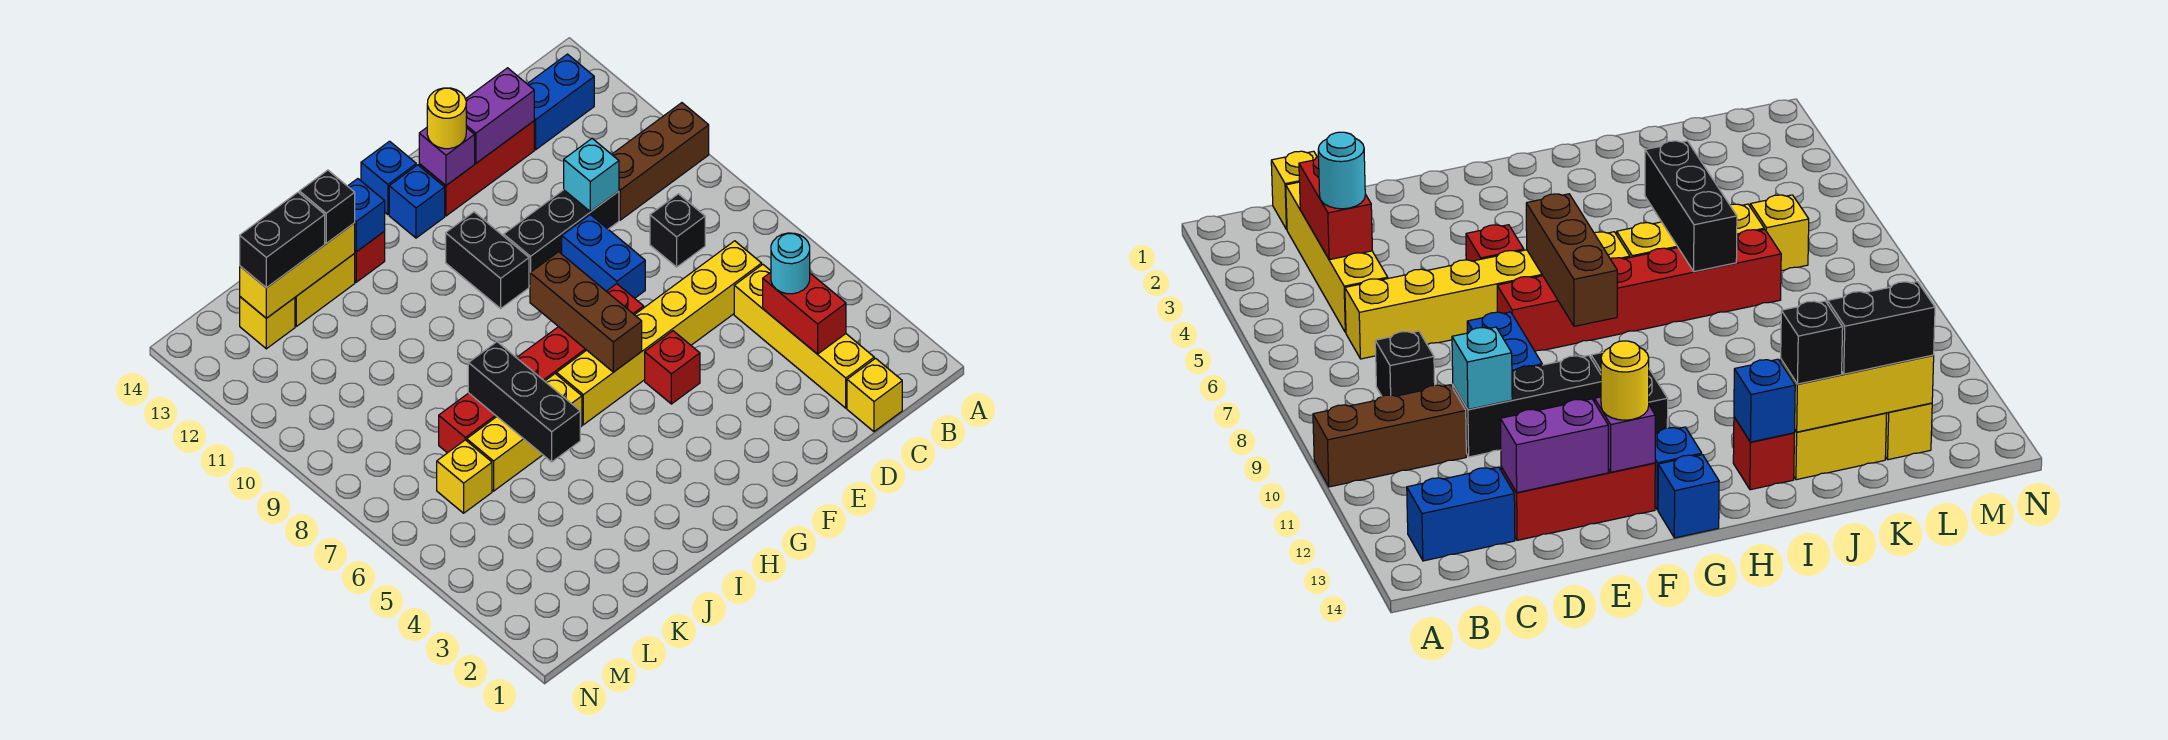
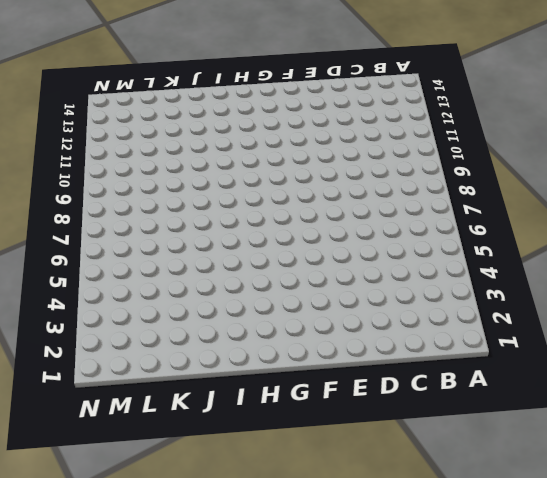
none -> brown brick A10:C10 level 1
none -> blue brick B13:C13 level 1
none -> yellow brick C1 level 1
none -> yellow brick C2:C5 level 1

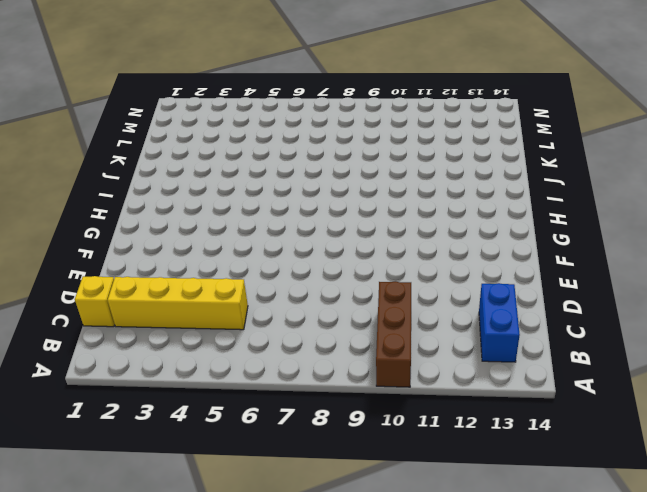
none -> yellow brick C6:H6 level 1
none -> black brick C8 level 1
none -> black brick D10:F10 level 1
none -> red brick D13:F13 level 1

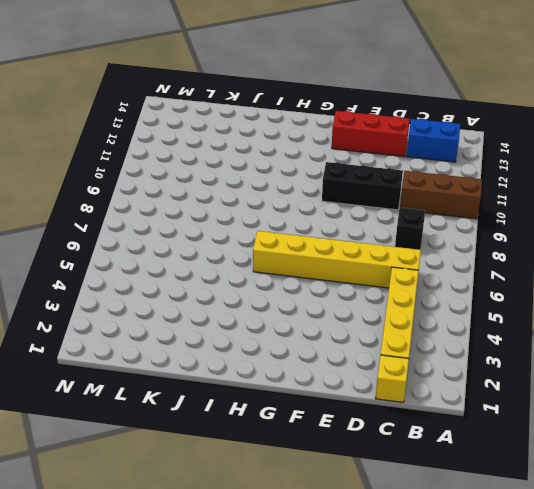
none -> blue brick E8:E9 level 1
none -> red brick F5 level 1
none -> red brick F7:K7 level 1
none -> black brick G10:G11 level 1

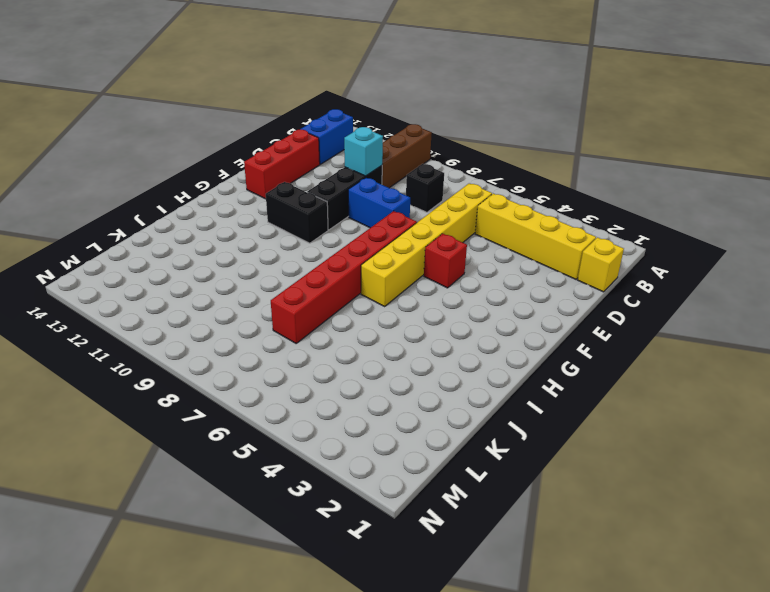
none -> blue brick G13 level 1
none -> blue brick G14 level 1
none -> yellow brick I6:K6 level 1
none -> red brick I13 level 1

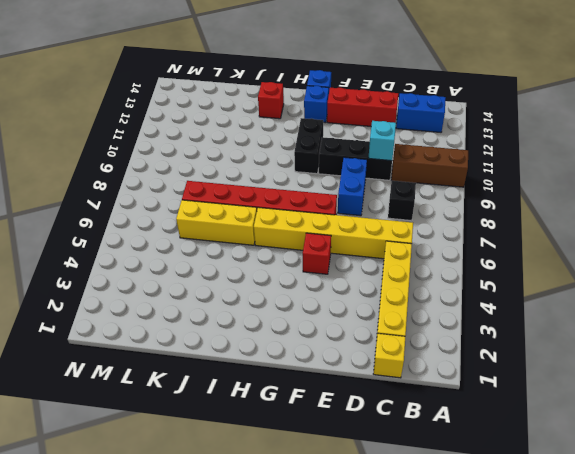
none -> yellow brick J13:K13 level 1
none -> yellow brick L6 level 1
none -> yellow brick L13 level 1
none -> red brick C3:C4 level 2

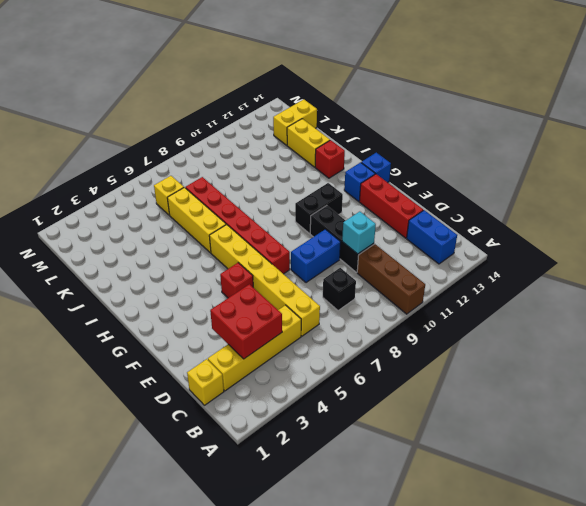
red brick C3:D4 level 2 -> red brick C3:C4 level 2
yellow brick L13:L14 level 1 -> yellow brick L13 level 1
none -> purple brick D13:E13 level 2
none -> purple brick F13 level 2
none -> brown brick G6:G8 level 2
none -> blue brick I13 level 2

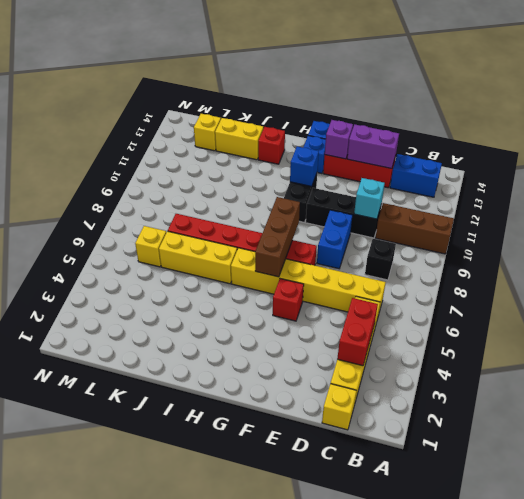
blue brick G11 level 2 -> blue brick I13 level 2
none -> black brick J5:J7 level 2
none -> yellow brick J13:L13 level 2
none -> cyan round brick C4 level 3
none -> yellow round brick F13 level 3

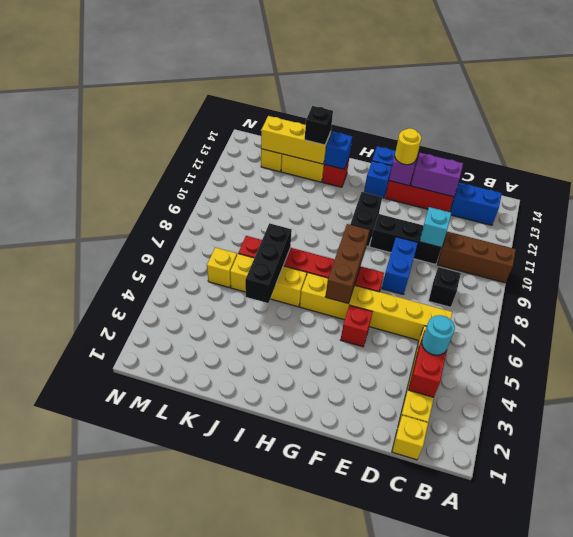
none -> black brick K13:L13 level 3

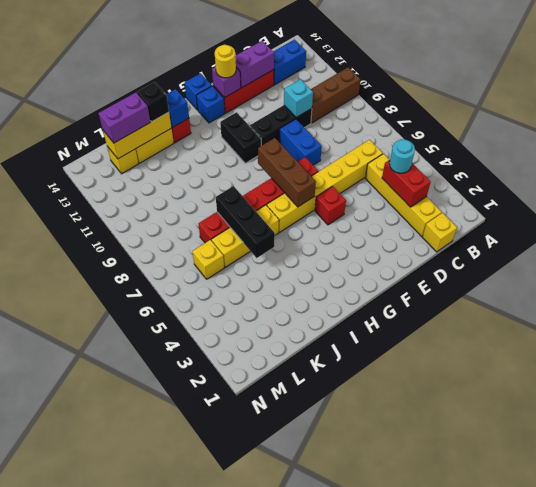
purple brick K13:L13 level 3 -> black brick K13:L13 level 3
none -> black brick C8 level 1

